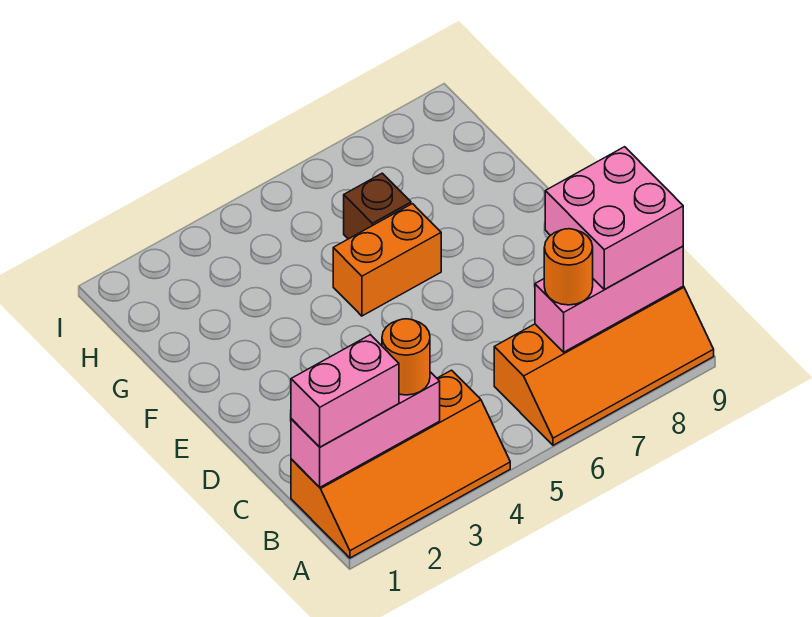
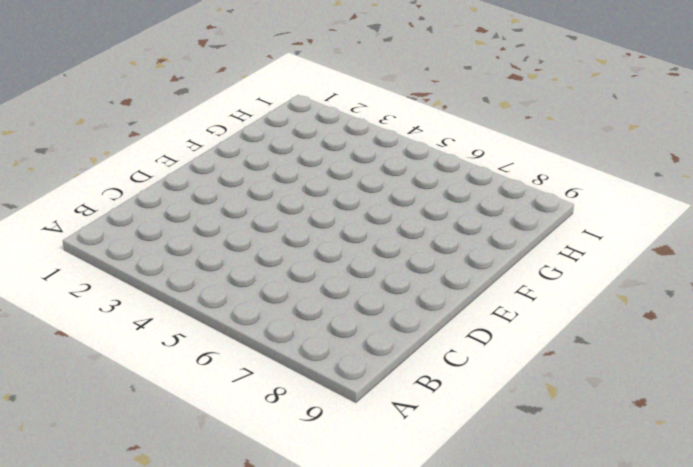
none -> orange slope A1:B4 level 1 top B
none -> orange slope A6:B9 level 1 top B

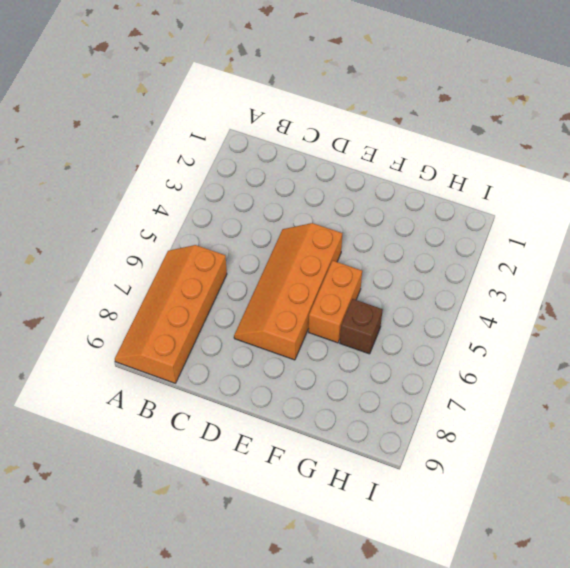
orange slope D4:E7 level 1 top E -> orange slope A1:B4 level 1 top B
none -> pink brick B1:B3 level 2
none -> pink brick B7:B9 level 2

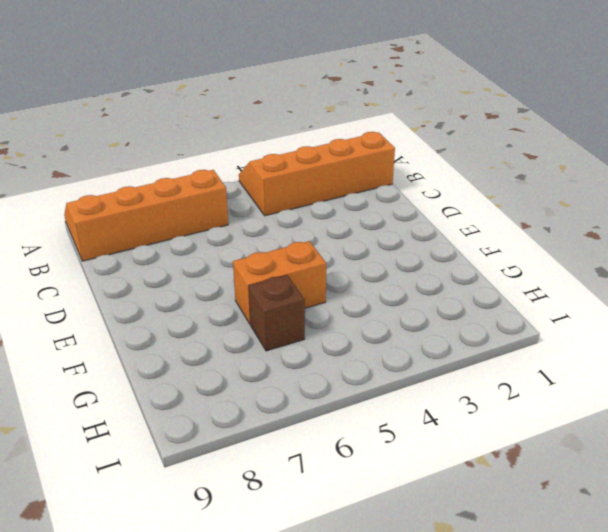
none -> pink brick B1:B3 level 2
none -> pink brick B7:B9 level 2

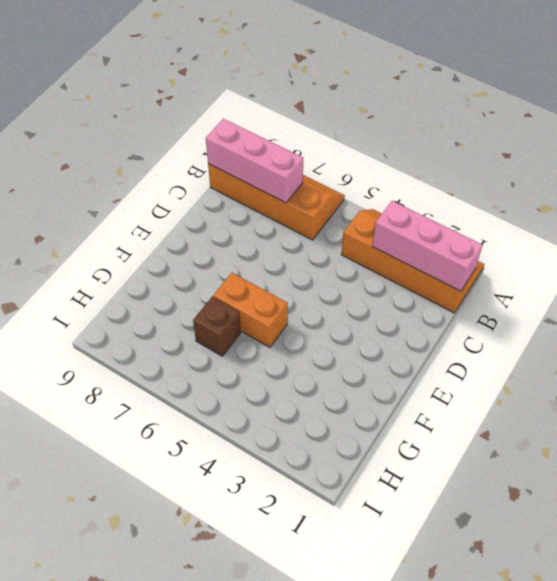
none -> pink brick B1:B2 level 3
none -> orange round brick B3 level 3

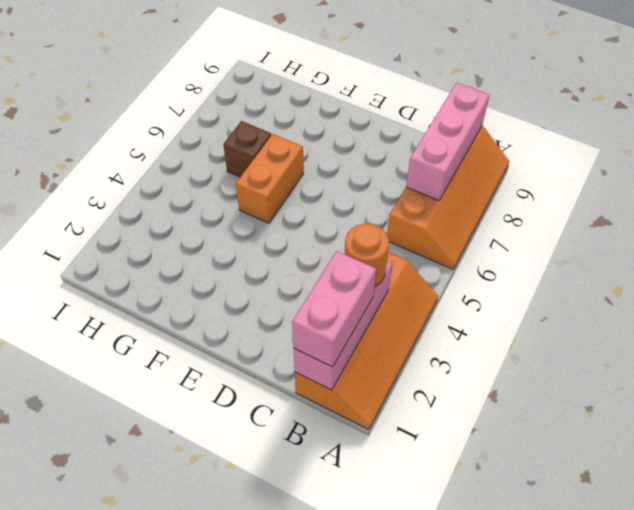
none -> orange round brick B7 level 3
none -> pink brick B8:C9 level 3

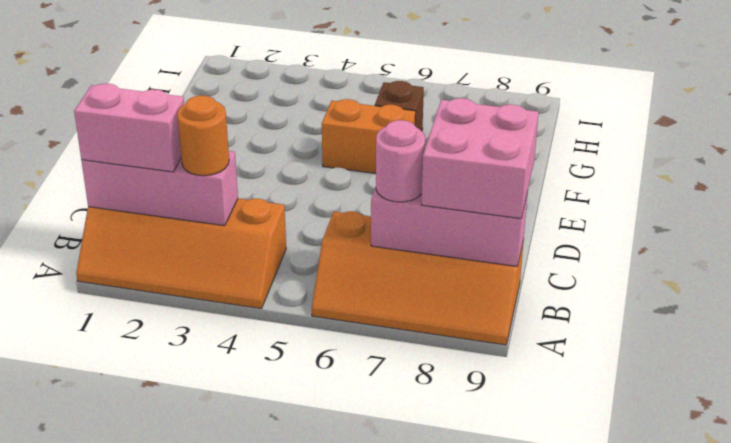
pink round brick B7 level 3 -> orange round brick B7 level 3

